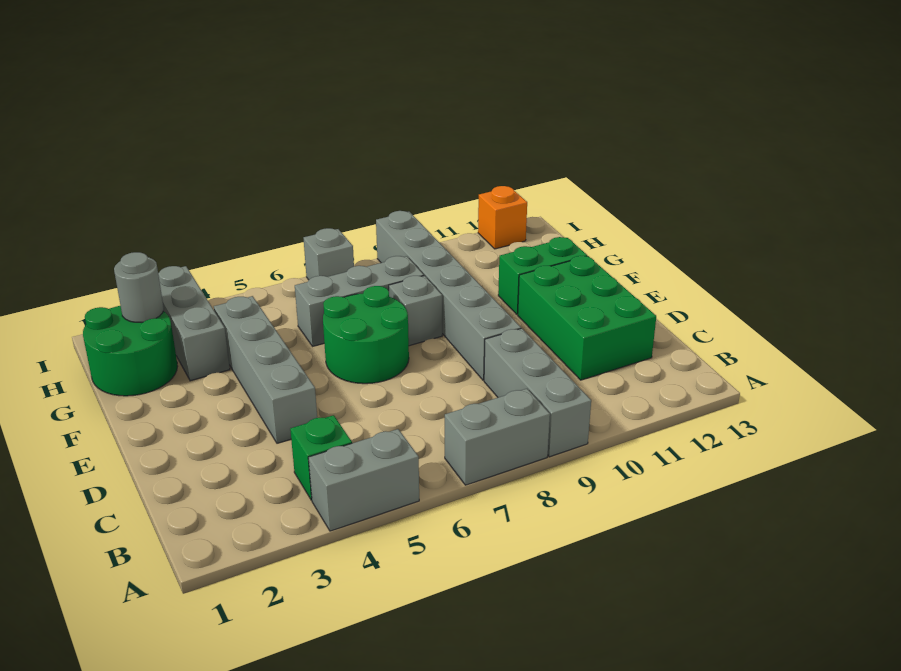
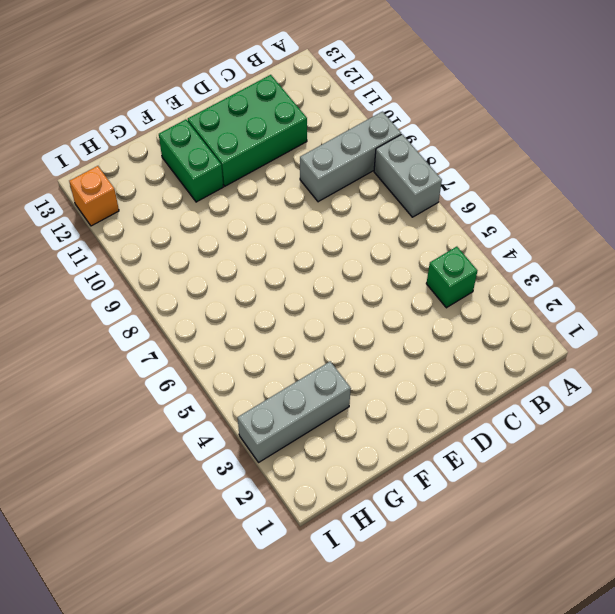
none -> grey brick A4:A5 level 1
none -> grey brick D4:G4 level 1
none -> grey brick D9:I9 level 1

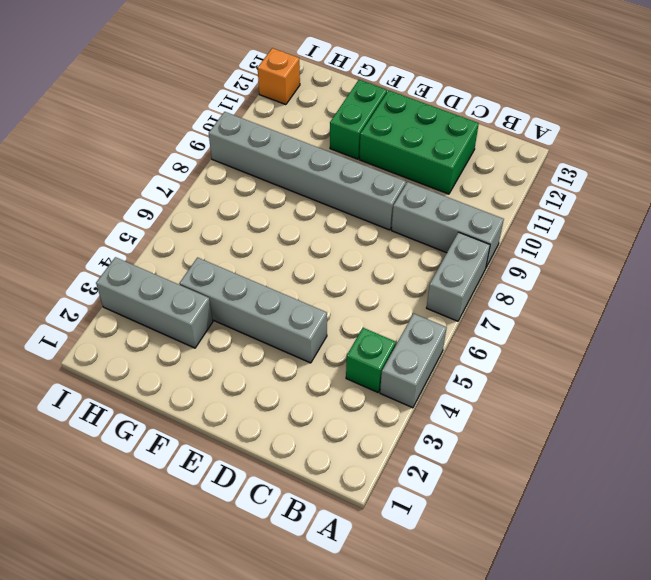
none -> green round brick E6:F7 level 1
none -> grey brick F8 level 1
none -> green round brick G1:H2 level 1

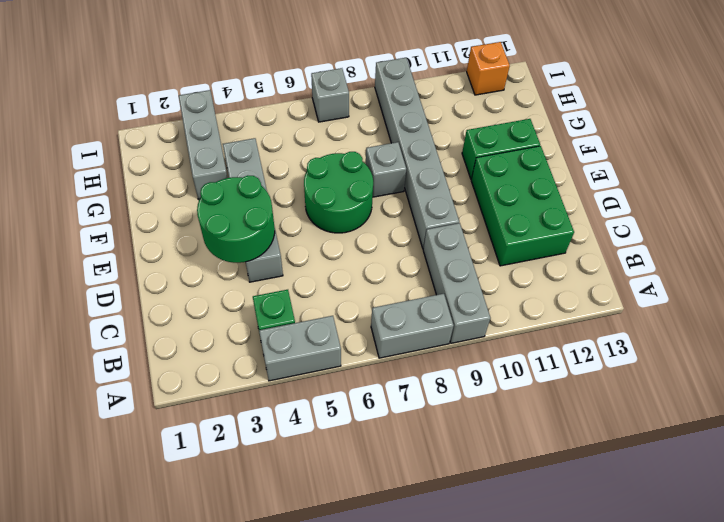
green round brick D3:E4 level 2 -> green round brick G1:H2 level 1
none -> grey brick G6:G8 level 1
none -> grey round brick H2 level 2

